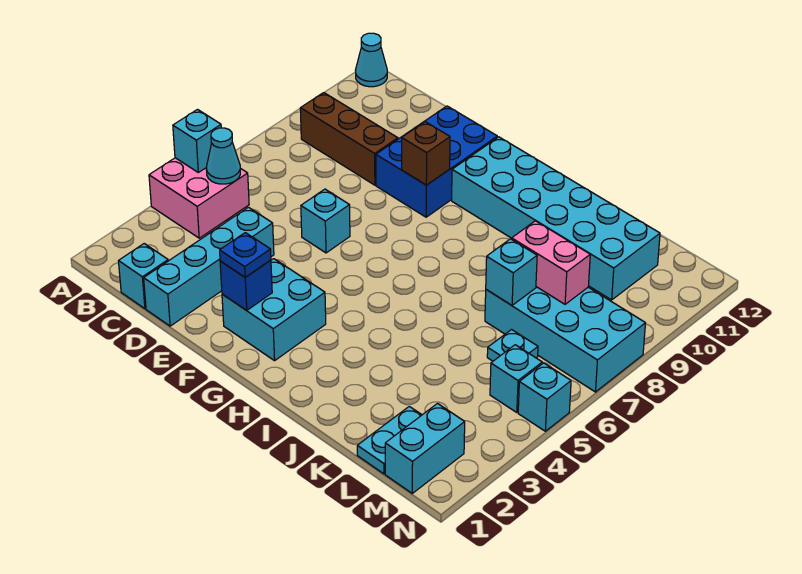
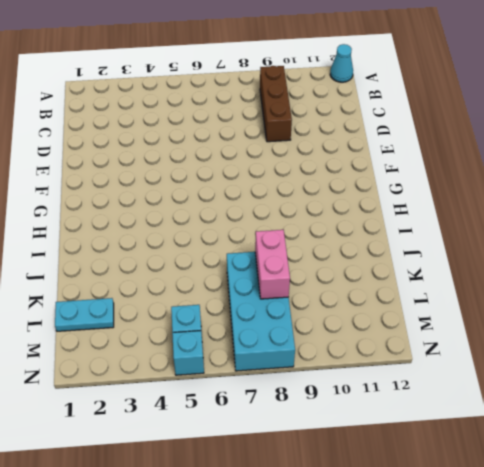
none -> pink brick A4:B5 level 1
none -> cyan brick C1 level 1
none -> cyan brick D1:D4 level 1

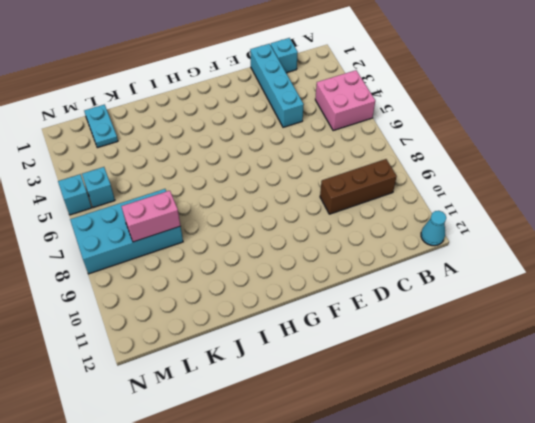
none -> cyan brick E6 level 1
none -> blue brick E9:F11 level 1
none -> cyan brick F2:G3 level 1

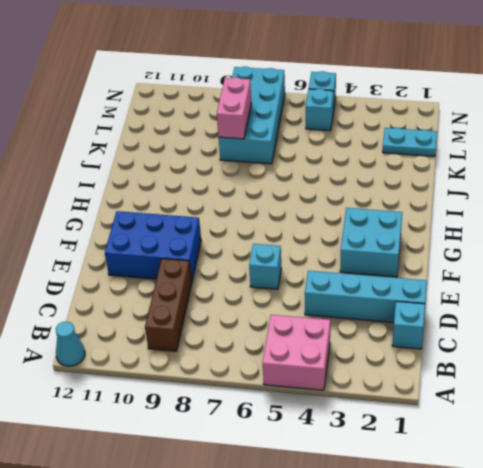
none -> cyan brick G10:L11 level 1
none -> cyan plate L6 level 1
none -> cyan brick M1:M2 level 1

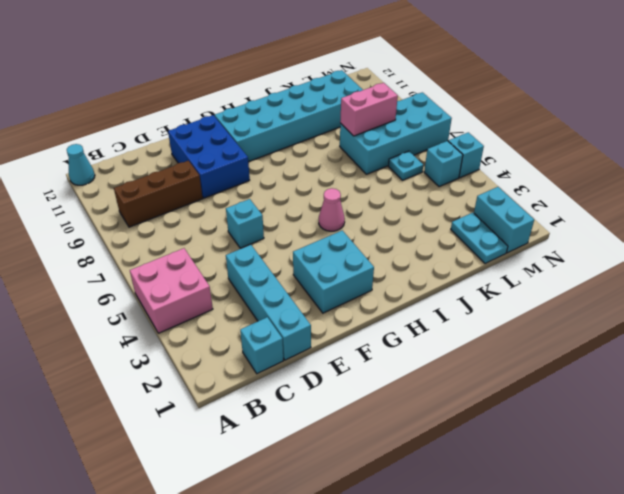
pink cone H5 level 1 -> none
none -> cyan brick A5 level 2
none -> cyan cone B5 level 2
none -> blue brick F2 level 2

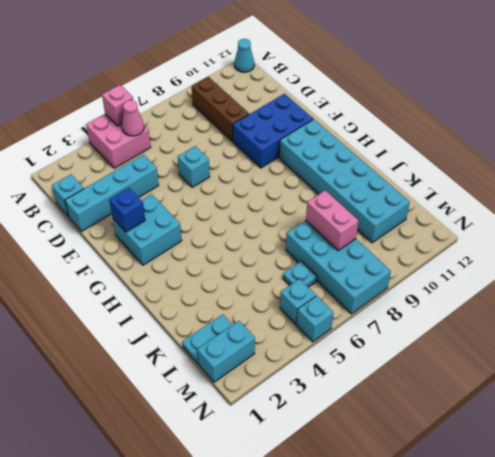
pink brick A5 level 2 -> cyan brick A5 level 2
pink cone B5 level 2 -> cyan cone B5 level 2
none -> brown brick F9 level 2
none -> cyan brick K7 level 2
none -> blue plate F2 level 3

